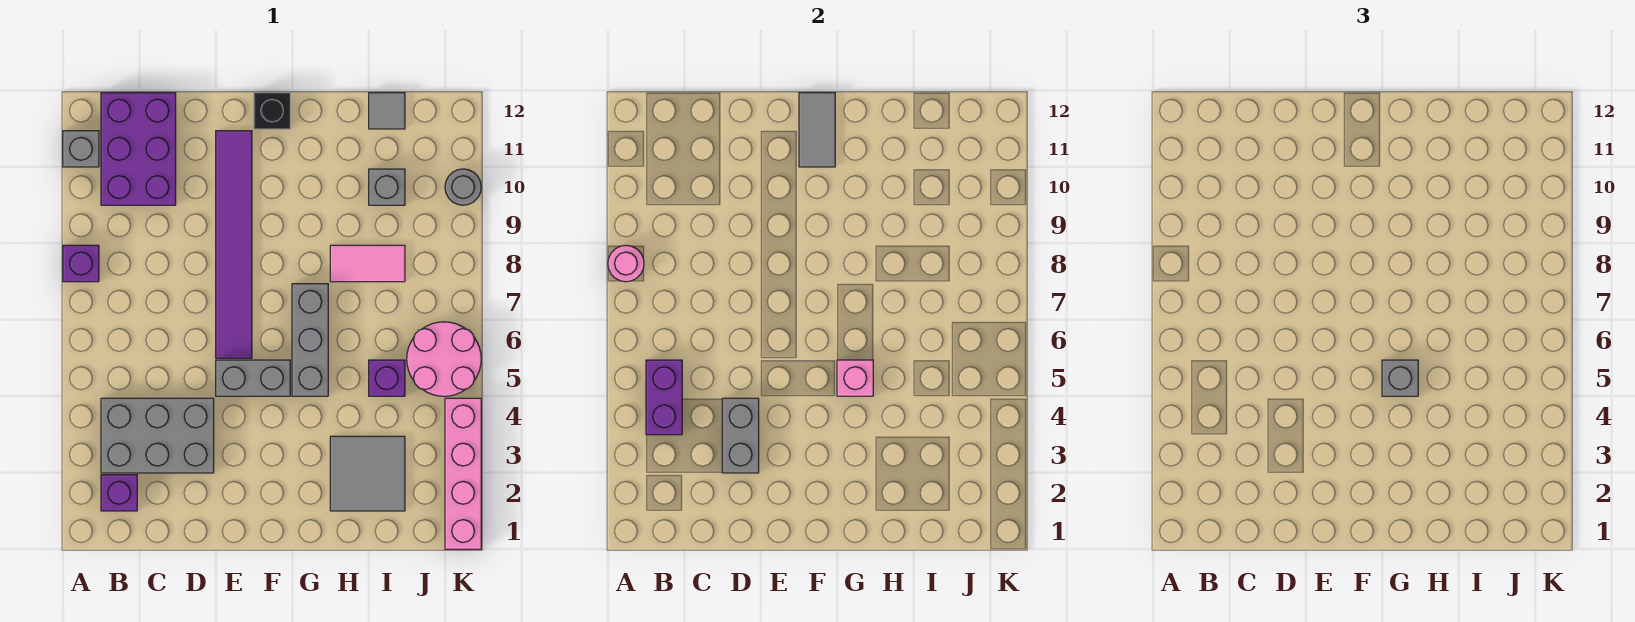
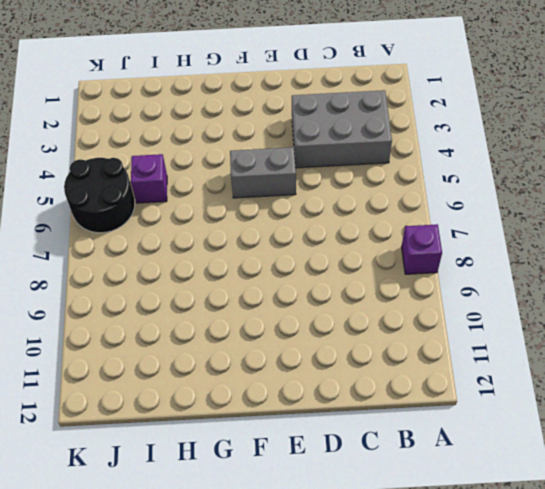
black round brick J5:K6 level 1 -> pink round brick J5:K6 level 1
none -> grey brick A11 level 1
none -> purple brick B2 level 1
none -> purple brick B10:C12 level 1

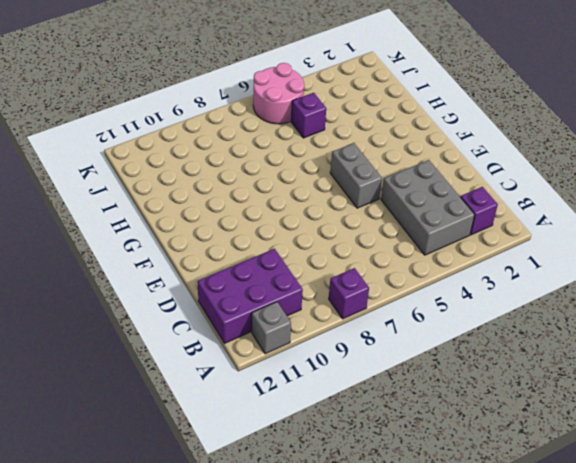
none -> purple tile E6:E11 level 1
none -> black brick F12 level 1
none -> grey brick G5:G7 level 1

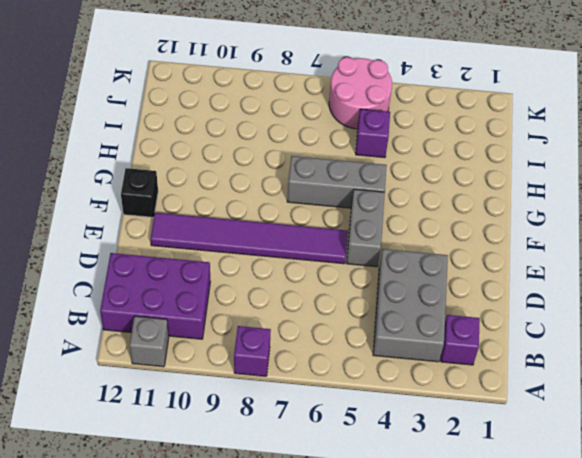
none -> grey tile H2:I3 level 1
none -> pink tile H8:I8 level 1
none -> grey brick I10 level 1

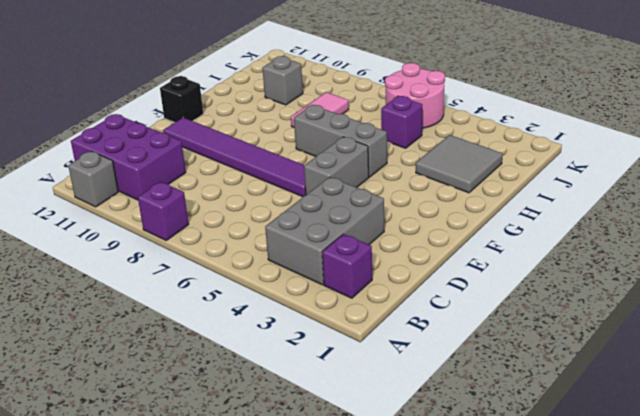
none -> grey tile I12 level 1
none -> pink brick K1:K4 level 1
none -> grey round brick K10 level 1

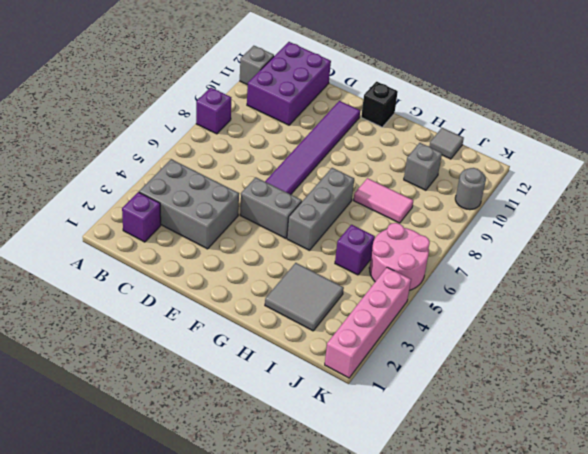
none -> pink round brick A8 level 2
none -> purple brick B4:B5 level 2
none -> grey brick D3:D4 level 2

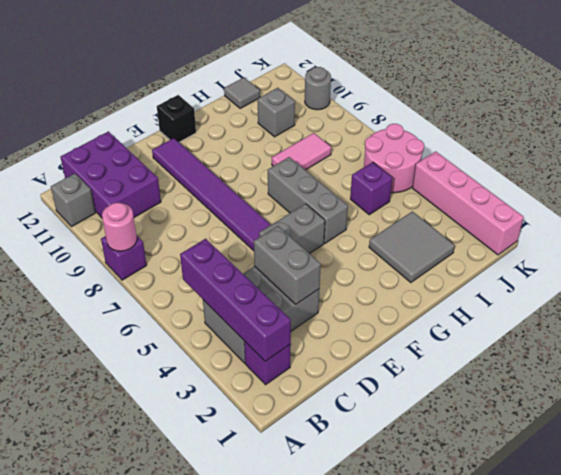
purple brick B2:B5 level 2 -> purple brick B4:B5 level 2
none -> grey tile F11:F12 level 2
none -> pink brick G5 level 2
none -> grey brick G5 level 3

